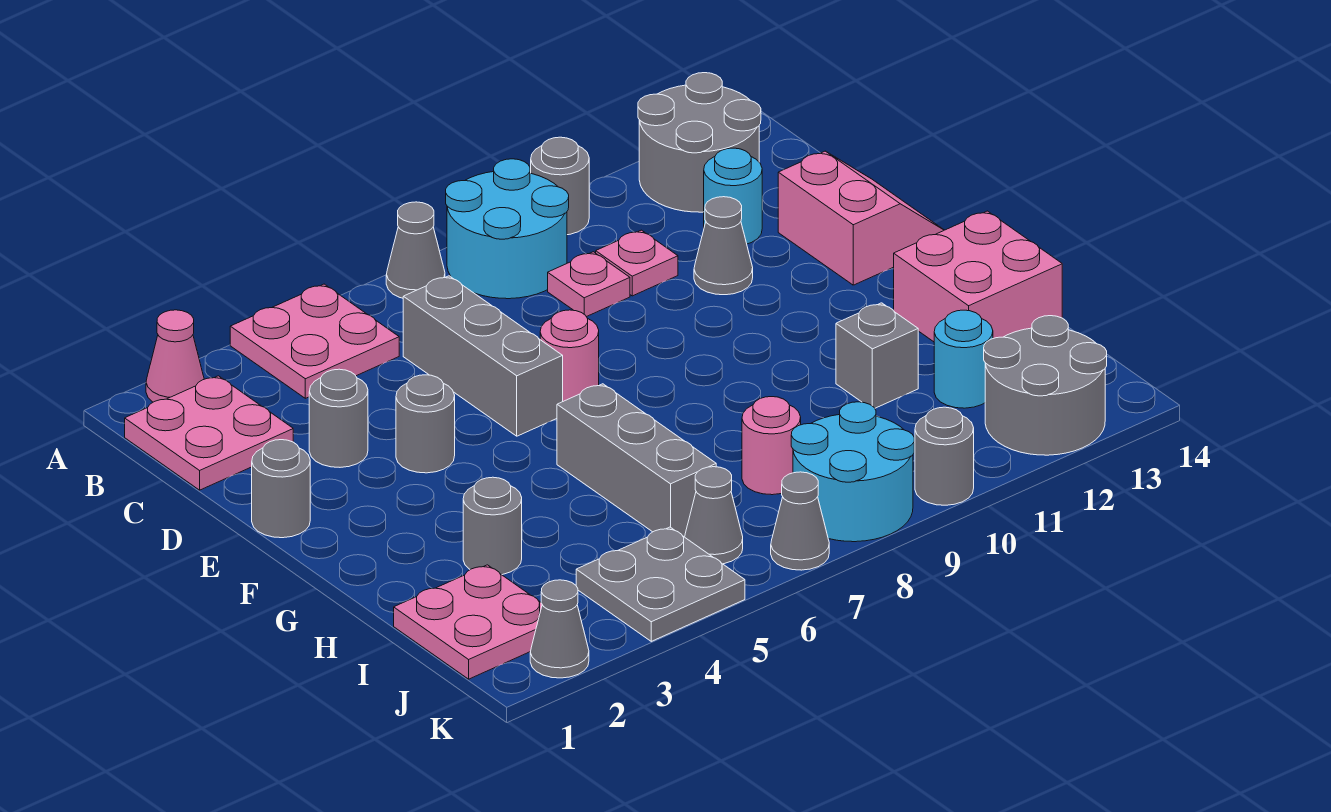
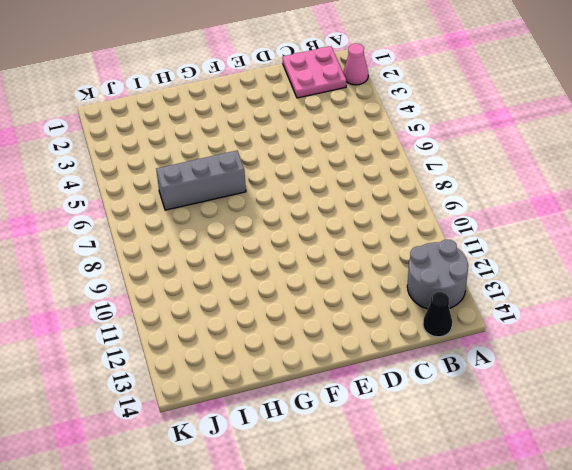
black cone B14 level 1 -> none
none -> pink plate A4:B5 level 1
none -> grey cone A7 level 1
none -> cyan round brick A8:B9 level 1
none -> grey round brick A10 level 1

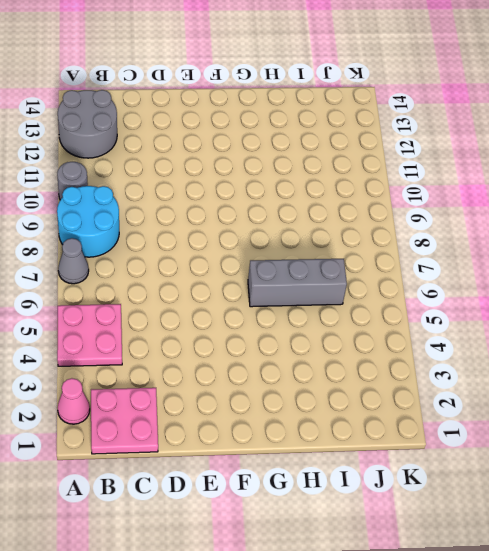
none -> grey brick C6:E6 level 1
none -> pink plate C9 level 1
none -> pink plate C10 level 1
none -> cyan round brick C12 level 1

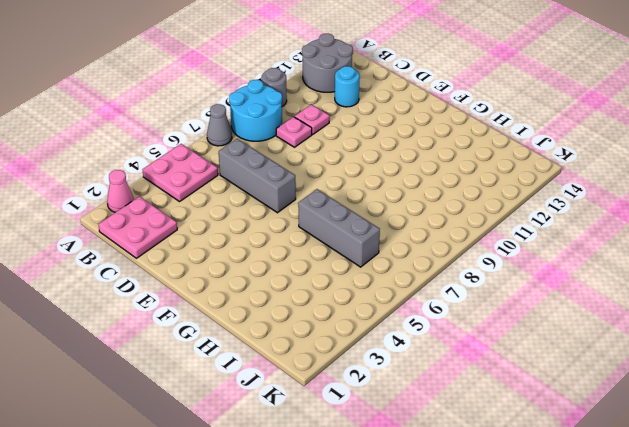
none -> grey round brick D3 level 1
none -> grey cone D11 level 1
none -> pink slope D13:E14 level 1 top 13
none -> grey round brick E1 level 1

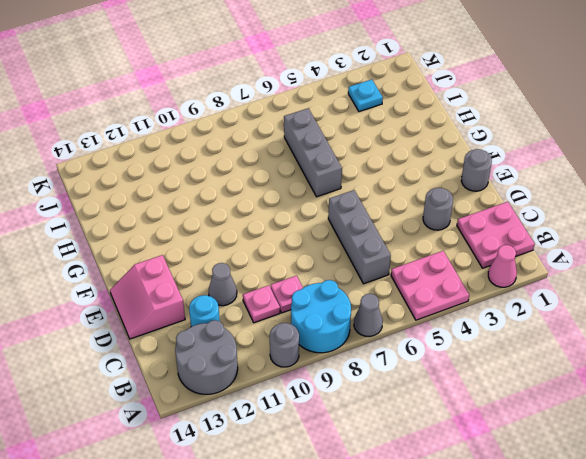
cyan plate J3 level 1 -> none
none -> grey round brick E4 level 1
none -> pink round brick E7 level 1
none -> pink brick G13:H14 level 1
none -> grey round brick H3 level 1

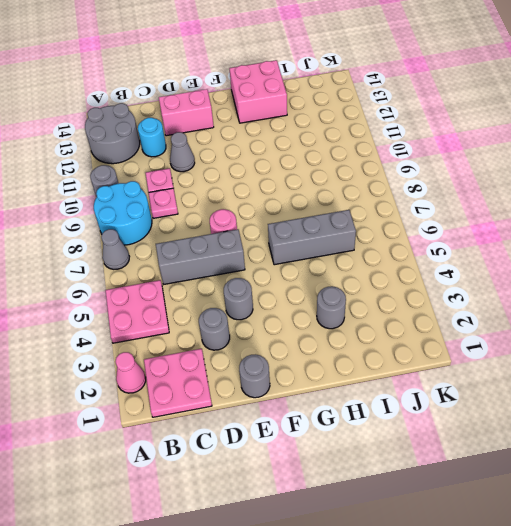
none -> grey brick H11 level 1
none -> pink plate I1:J2 level 1
none -> pink round brick I8 level 1
none -> cyan round brick I12 level 1

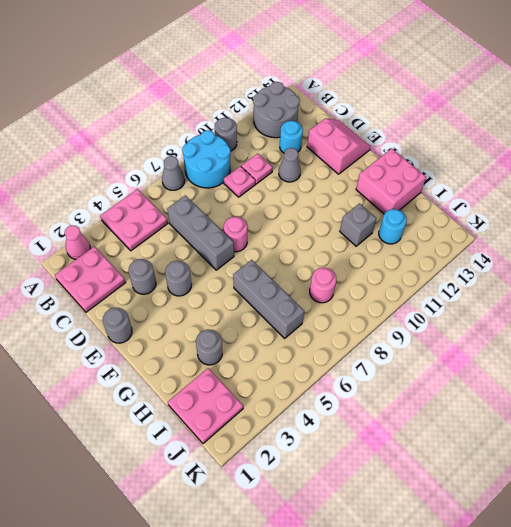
none -> grey plate J4:K5 level 1
none -> grey cone J6 level 1
none -> cyan round brick J8:K9 level 1
none -> grey round brick J12:K13 level 1

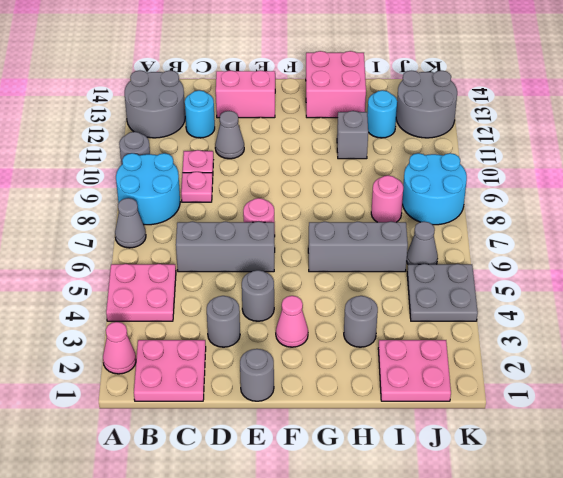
pink cone F3 level 1 -> none
none -> grey cone K2 level 1
none -> grey cone K7 level 1
none -> grey round brick K10 level 1

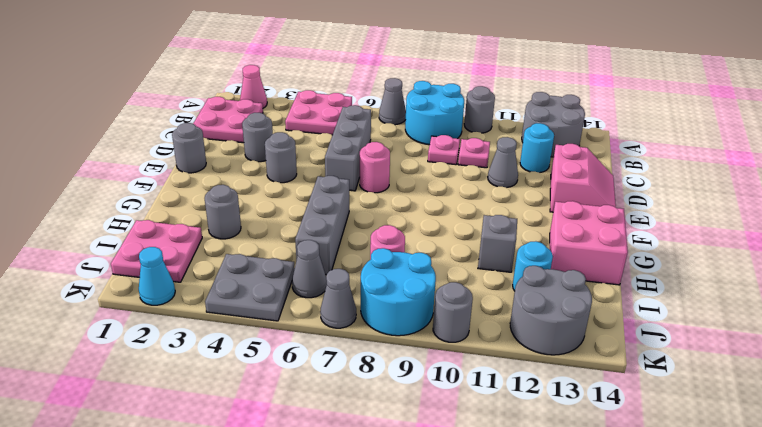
cyan cone K2 level 1 -> grey cone K2 level 1

